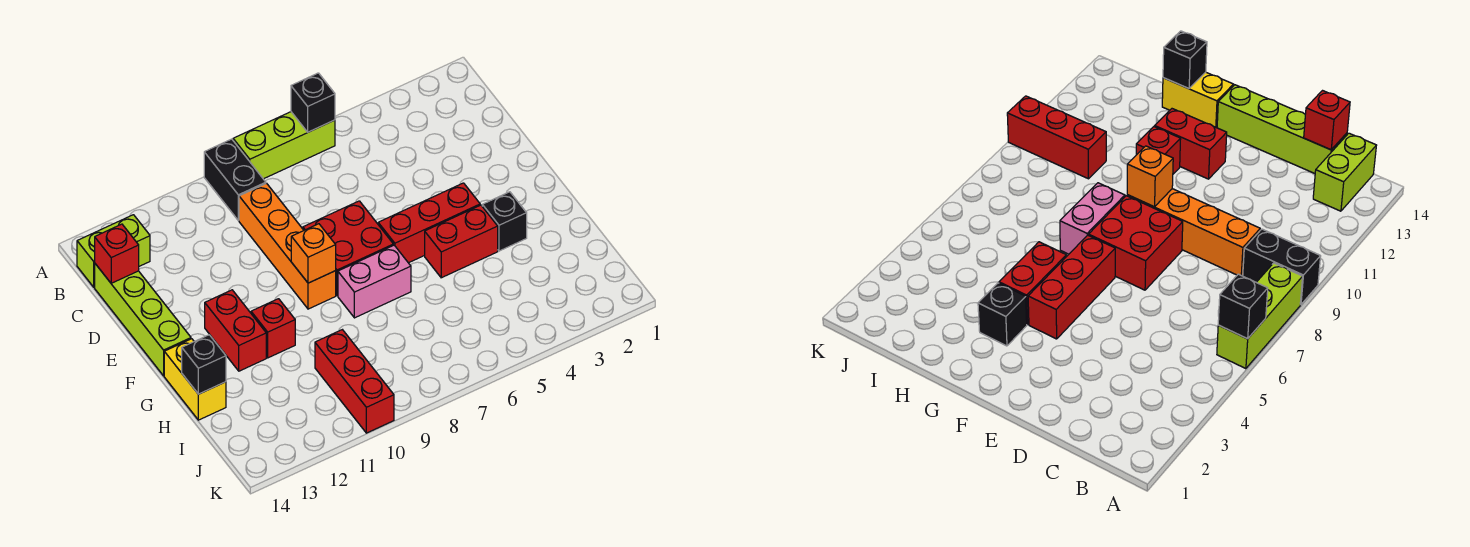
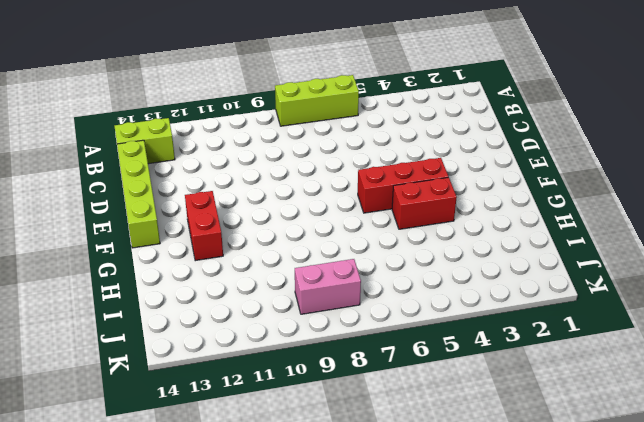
pink brick J8:J9 level 1 -> pink brick G7:G8 level 1
none -> black brick A9:B9 level 1
none -> orange brick C9:F9 level 1
none -> red brick E7:F8 level 1

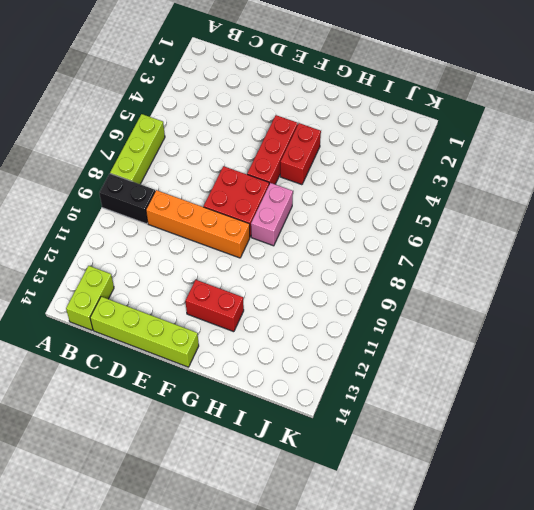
none -> black brick G3 level 1
none -> red brick G11 level 1
none -> yellow brick G14:H14 level 1

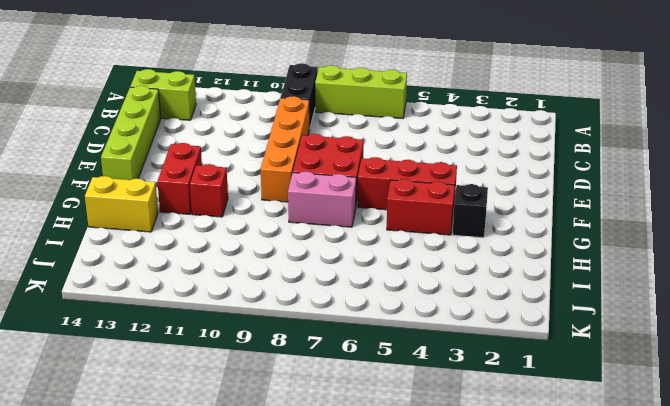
yellow brick H13:H14 level 1 -> yellow brick G14:H14 level 1
none -> red brick I10:K10 level 1
none -> black brick A6 level 2
none -> red brick C14 level 2

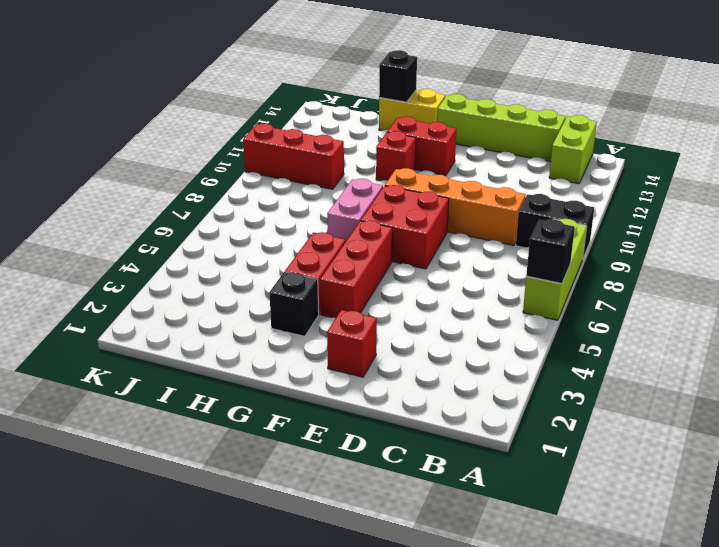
red brick E2 level 1 -> red brick C14 level 2
none -> orange brick F9 level 2

